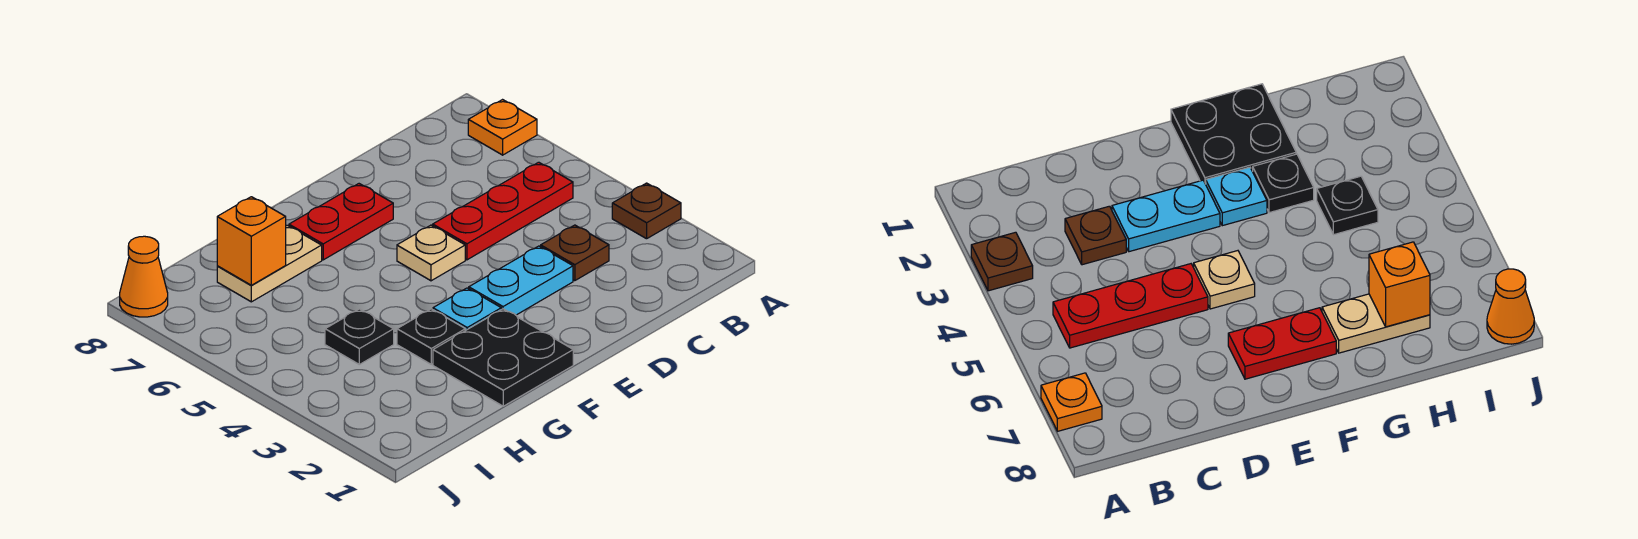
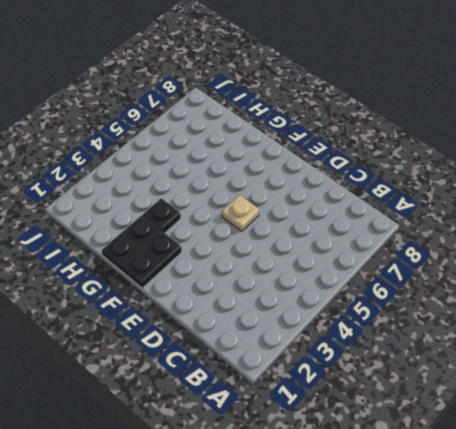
none -> brown plate A3 level 1
none -> orange plate A7 level 1
none -> red plate B5:D5 level 1

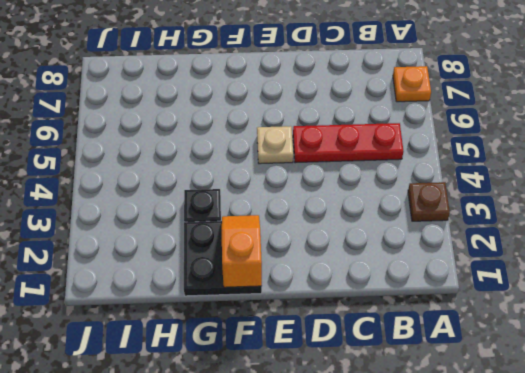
orange slope F1:F2 level 2 top 1 -> none
none -> brown plate C3 level 1
none -> cyan plate D3:E3 level 1
none -> red plate E7:F7 level 1

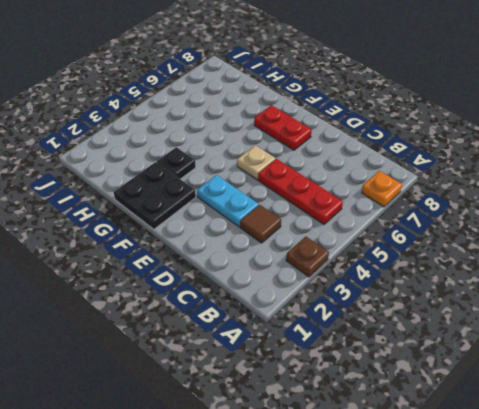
brown tile C3 level 1 -> brown plate C3 level 1
none -> cyan plate F3 level 1
none -> tan plate G7:H7 level 1
none -> black plate H4 level 1

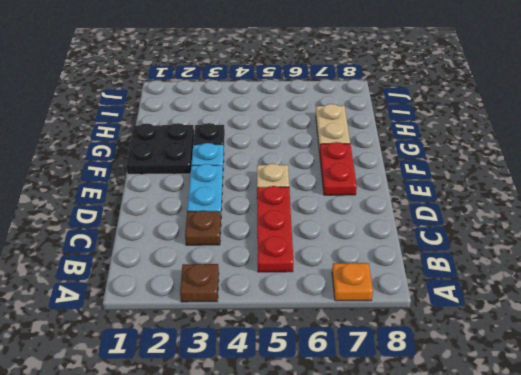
none -> black plate H4 level 1
none -> orange cone J8 level 1
none -> orange brick H7 level 2

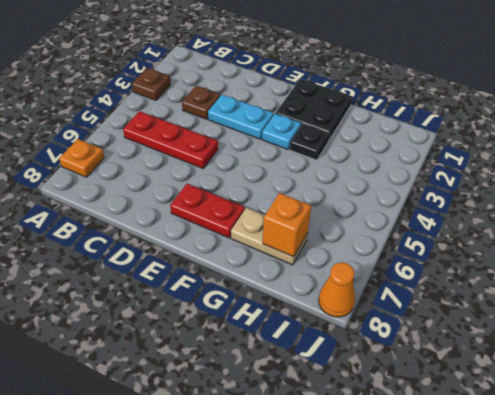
none -> tan plate E5 level 1
none -> black plate H4 level 1

